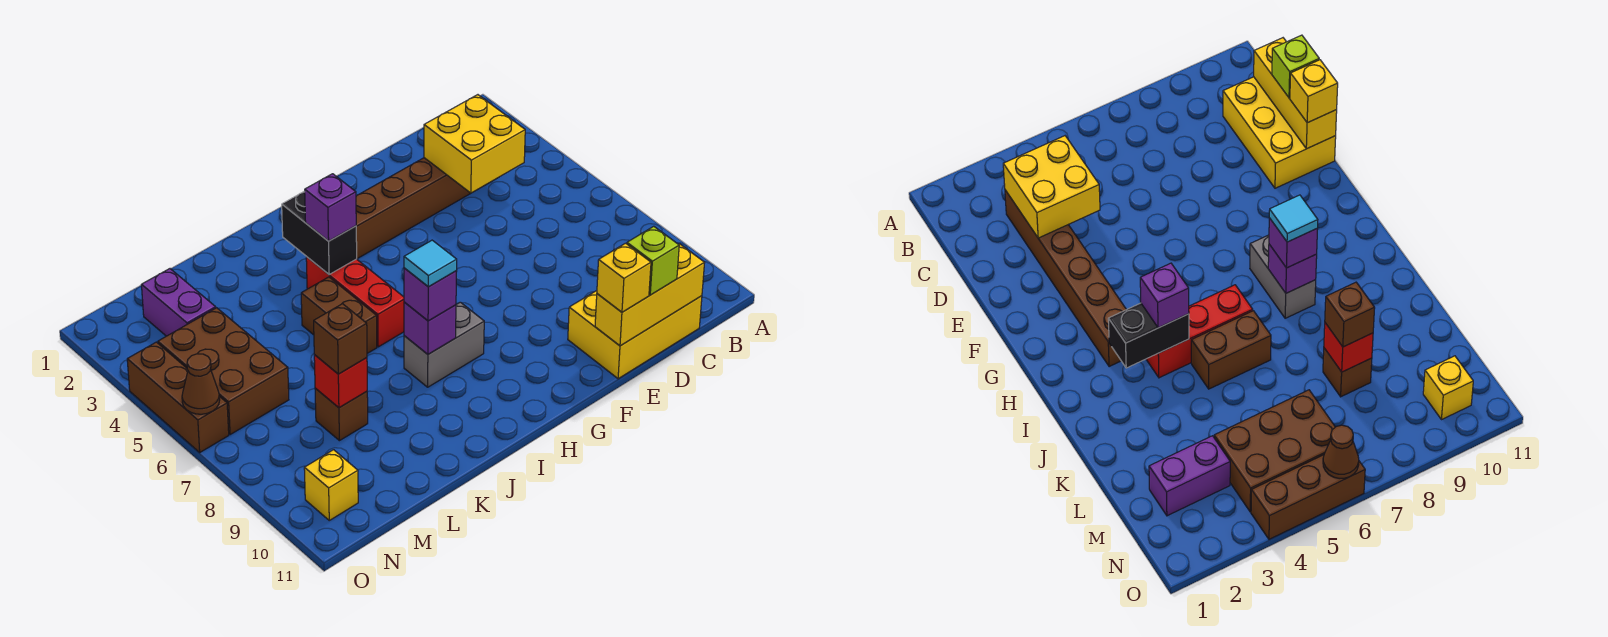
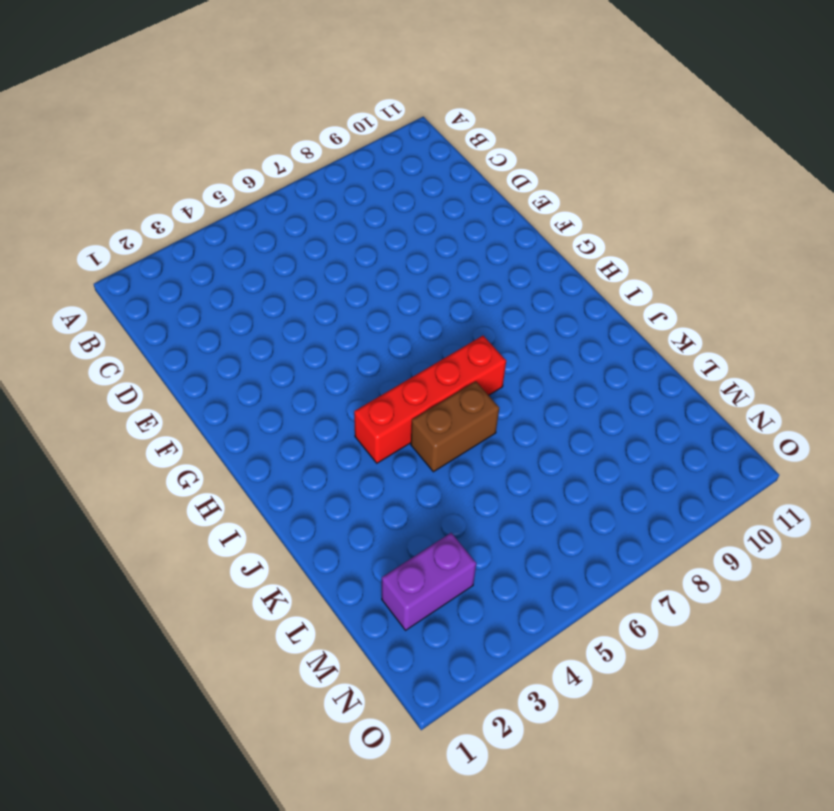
red brick I4:I7 level 1 -> red brick I4:I6 level 1
none -> brown brick C3:H3 level 1
none -> yellow brick C10:E11 level 1
none -> grey brick H8:I8 level 1

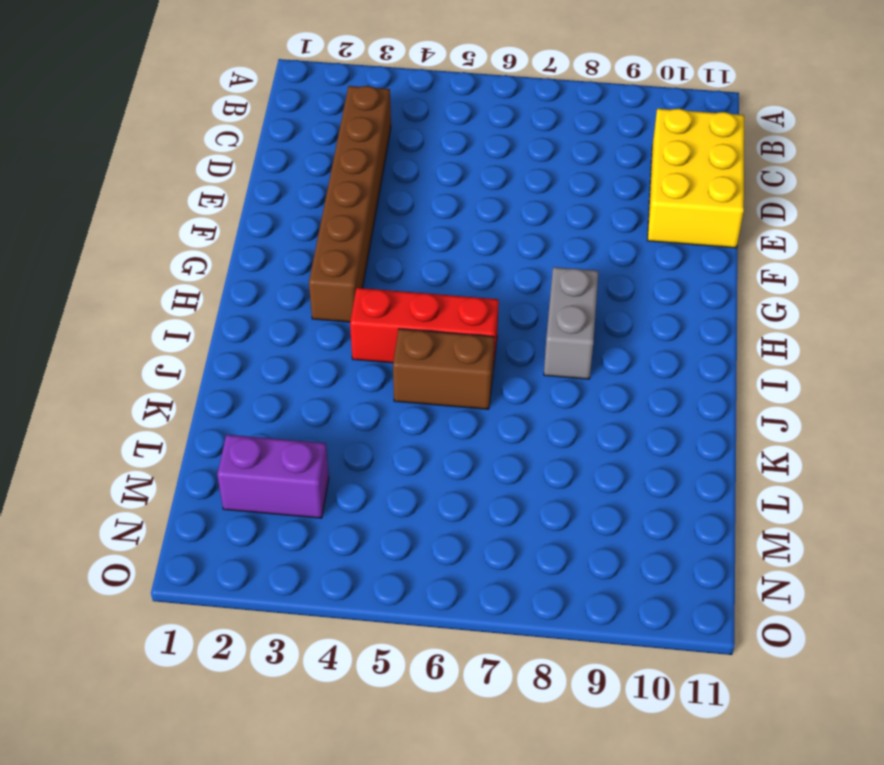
none -> brown brick L8 level 1
none -> brown brick M4:N6 level 1
none -> yellow brick N10 level 1

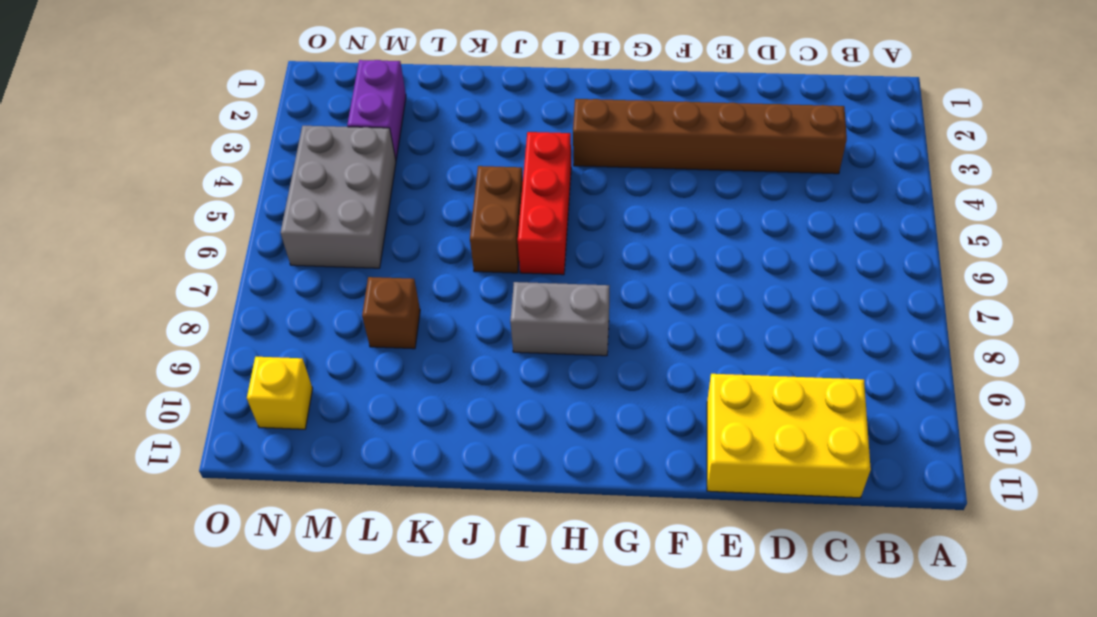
grey brick M4:N6 level 1 -> brown brick M4:N6 level 1
none -> brown brick O4:O6 level 1
none -> yellow brick C3:D4 level 2
none -> yellow brick C11:E11 level 2

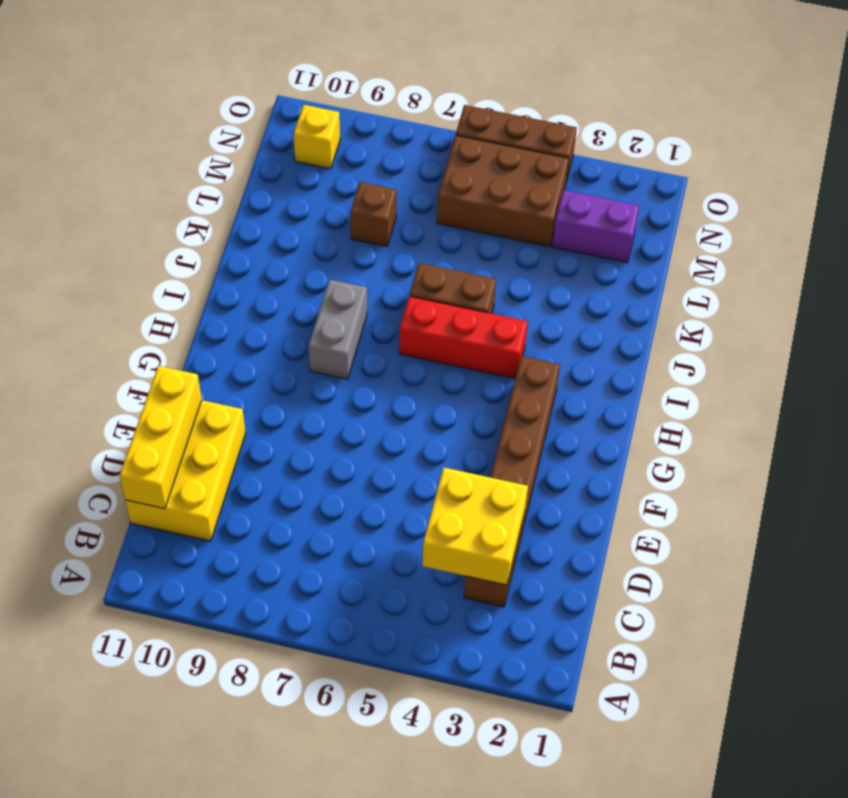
none -> black brick I3:I4 level 2
none -> purple brick I8 level 2
none -> red brick L8 level 2

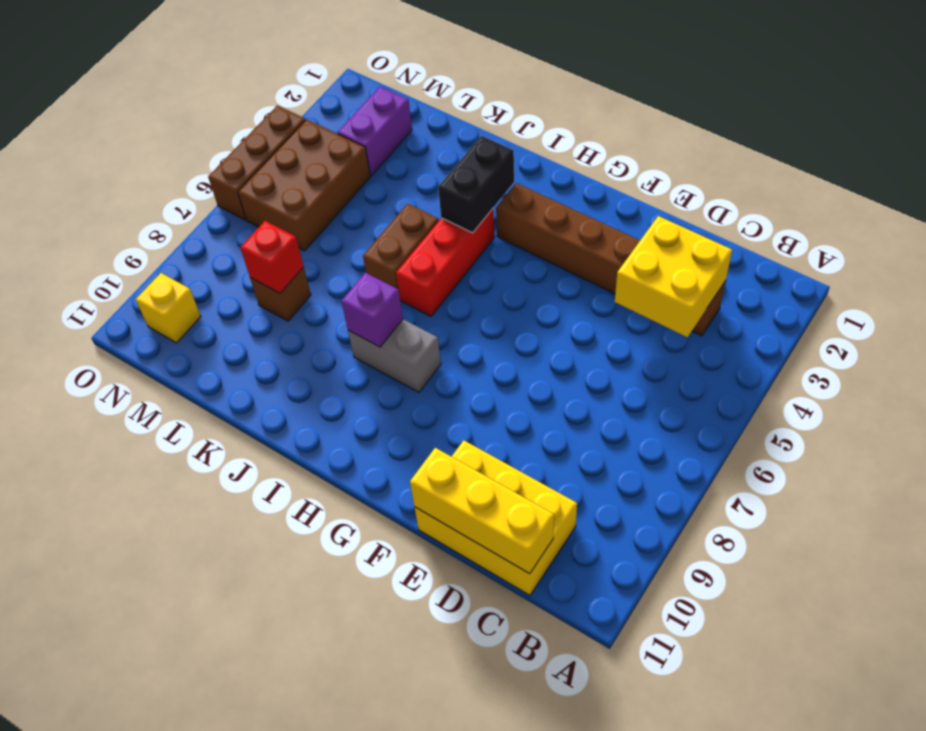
none -> brown cone O6 level 2
none -> lime brick D11 level 3
none -> yellow brick E11 level 3

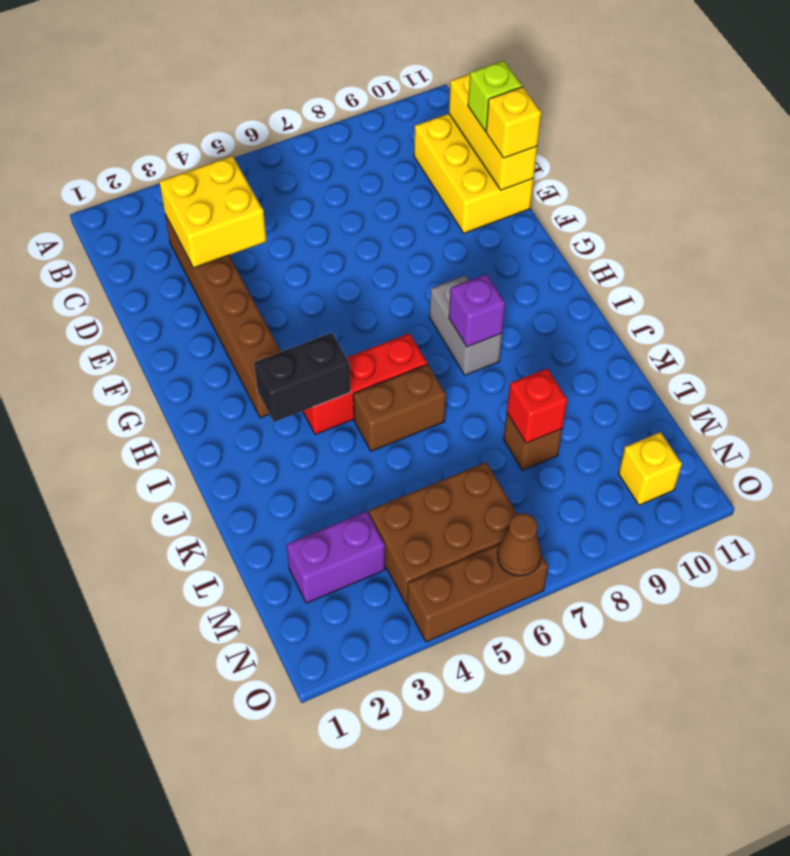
none -> purple brick I4 level 3
none -> purple brick I8 level 3
none -> brown brick L8 level 3

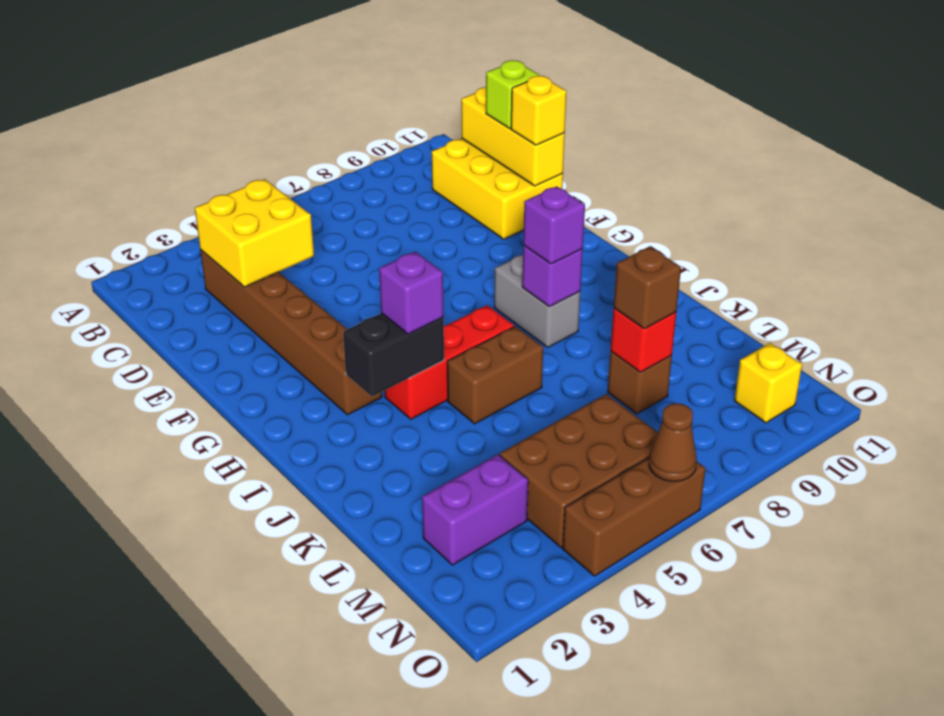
none -> cyan tile I8 level 4

